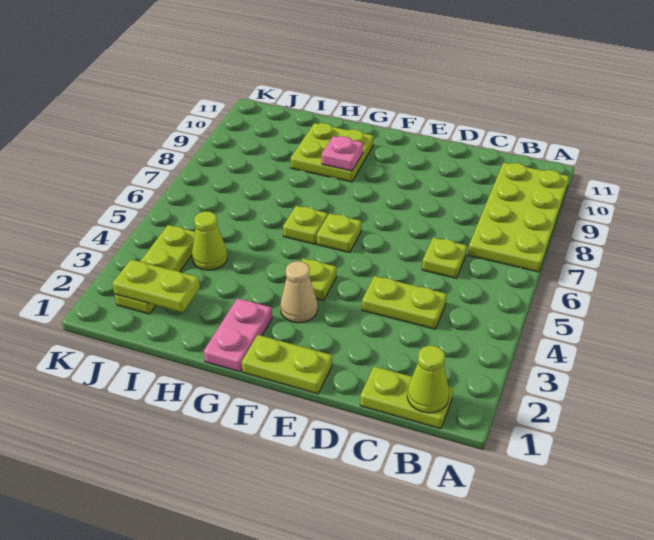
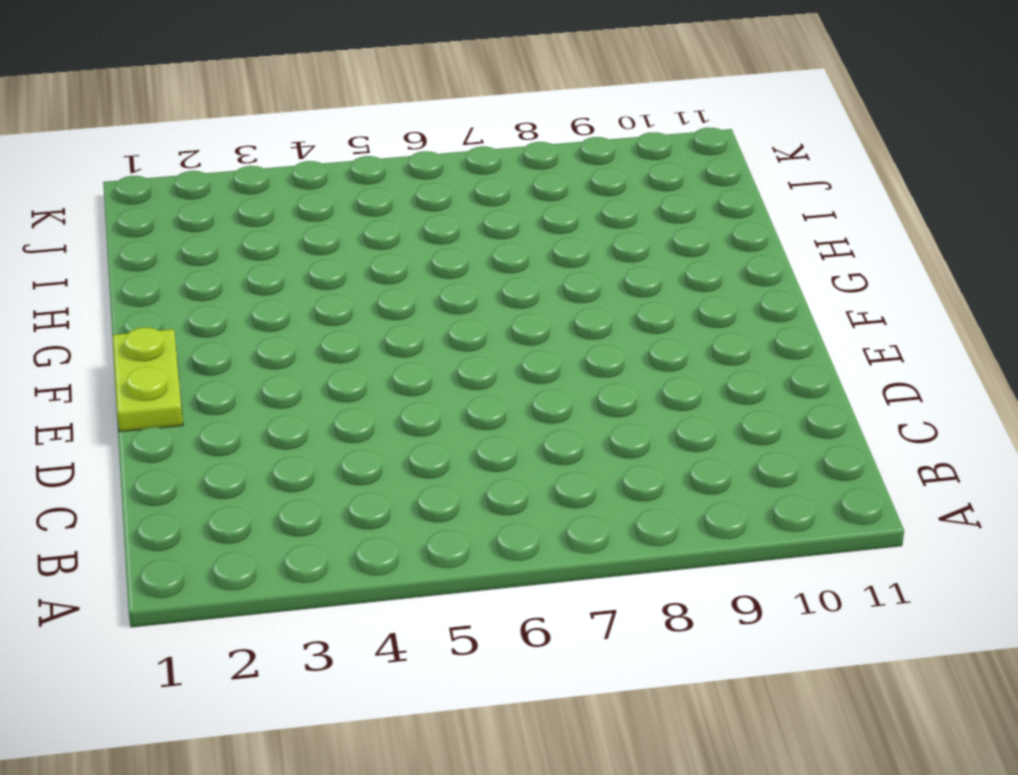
none -> lime plate A7:B10 level 1
none -> lime plate B1:C1 level 1
none -> lime plate C4:D4 level 1

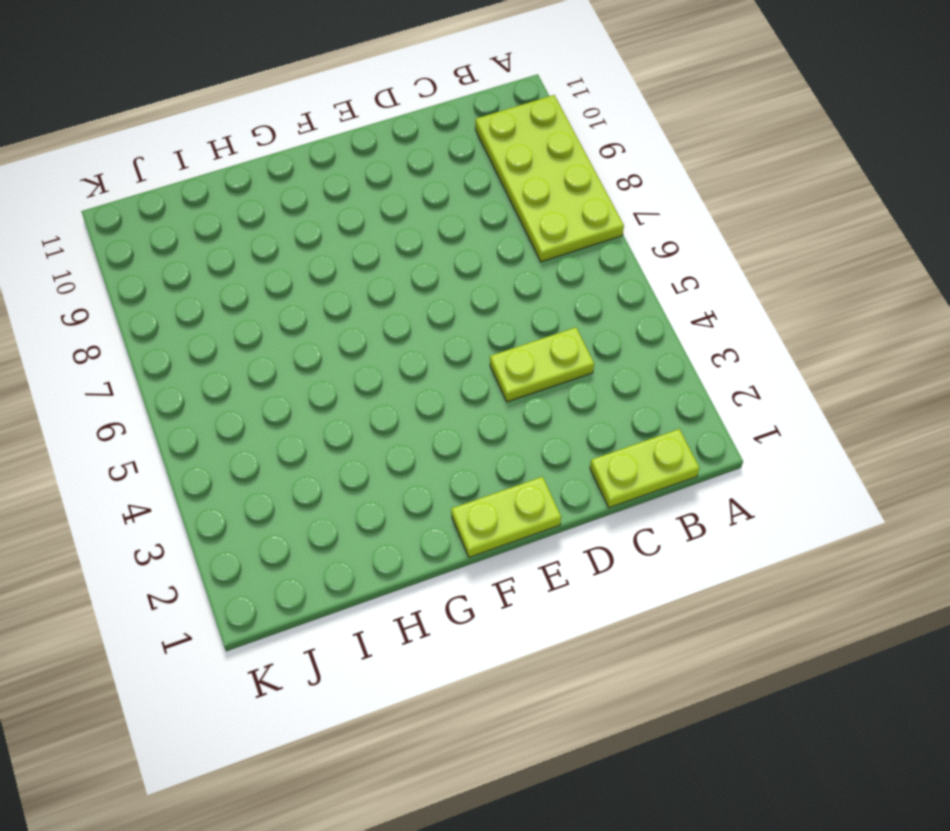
none -> lime plate C6 level 1
none -> tan cone F3 level 1
none -> lime plate F4 level 1

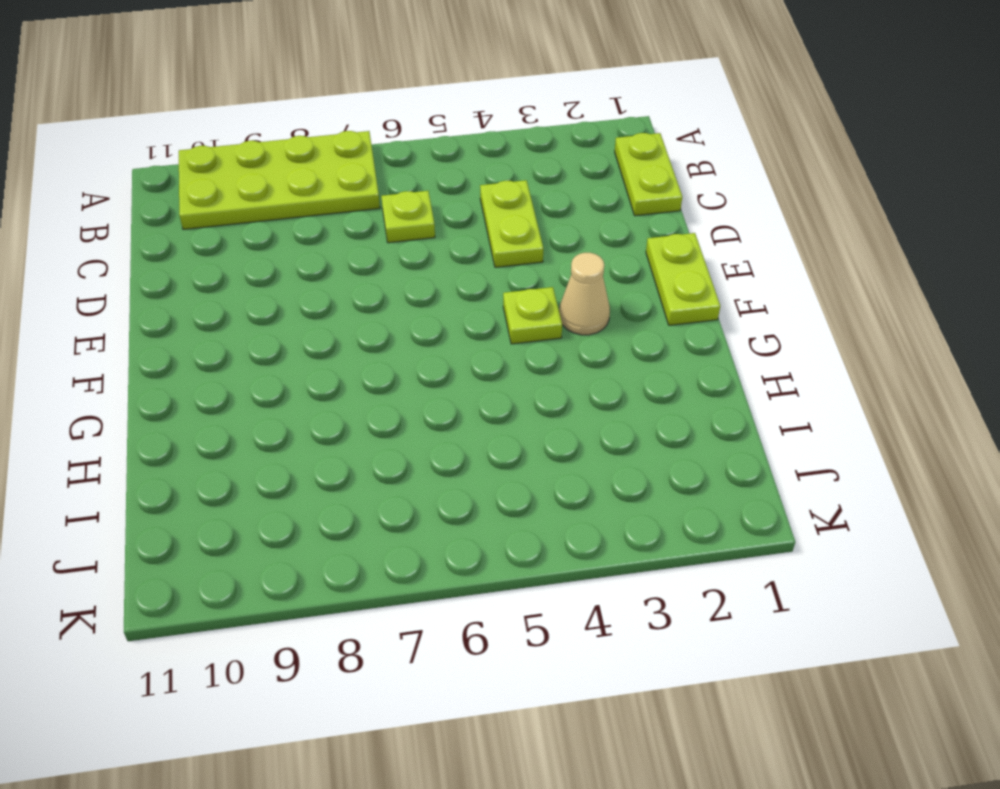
none -> lime plate F6 level 1
none -> pink plate G1:G2 level 1
none -> lime plate G6 level 1

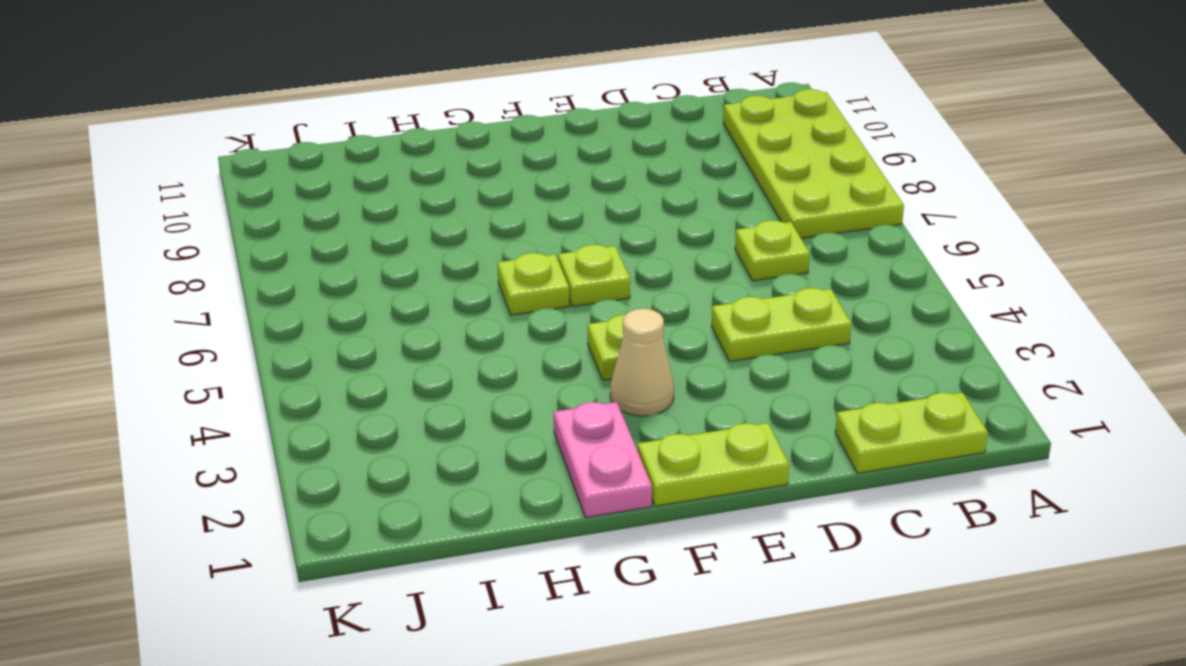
none -> lime plate G9:H10 level 1
none -> lime cone I4 level 1
none -> lime plate J2:J4 level 1

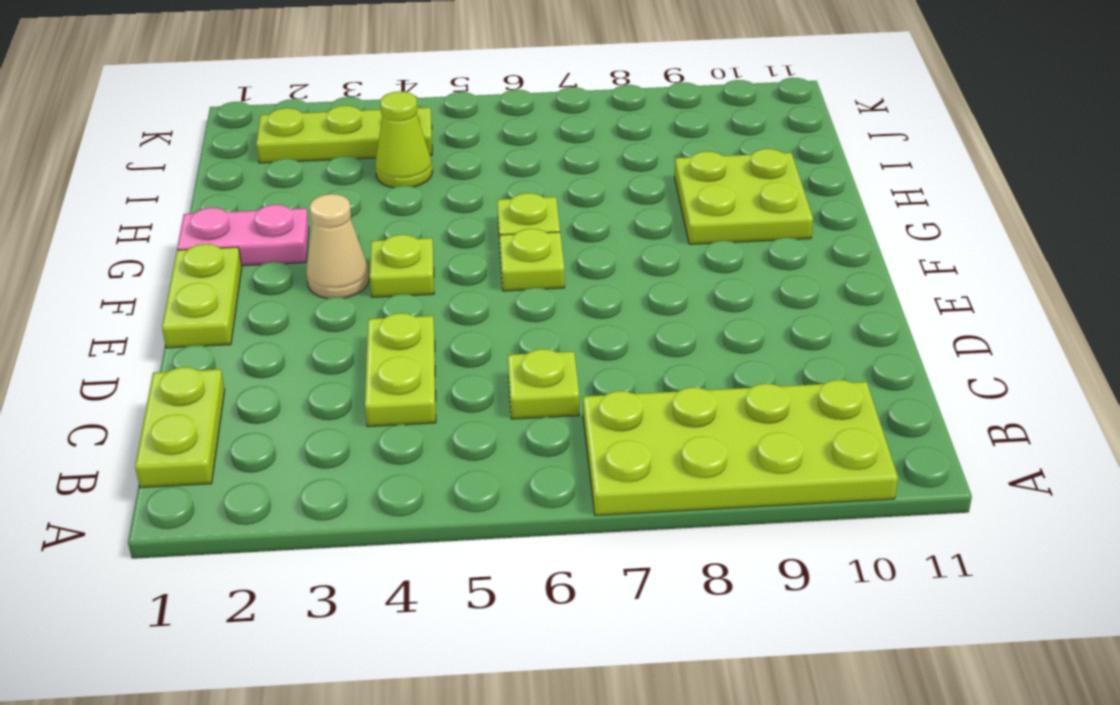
none -> lime cone B1 level 2
none -> pink plate G9 level 2
none -> lime plate I2:J2 level 2

